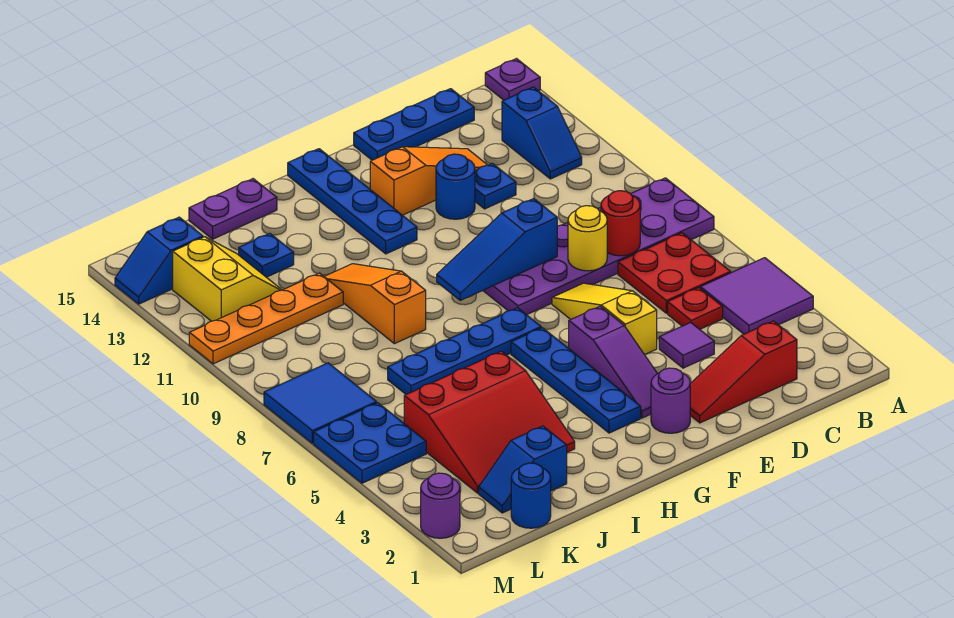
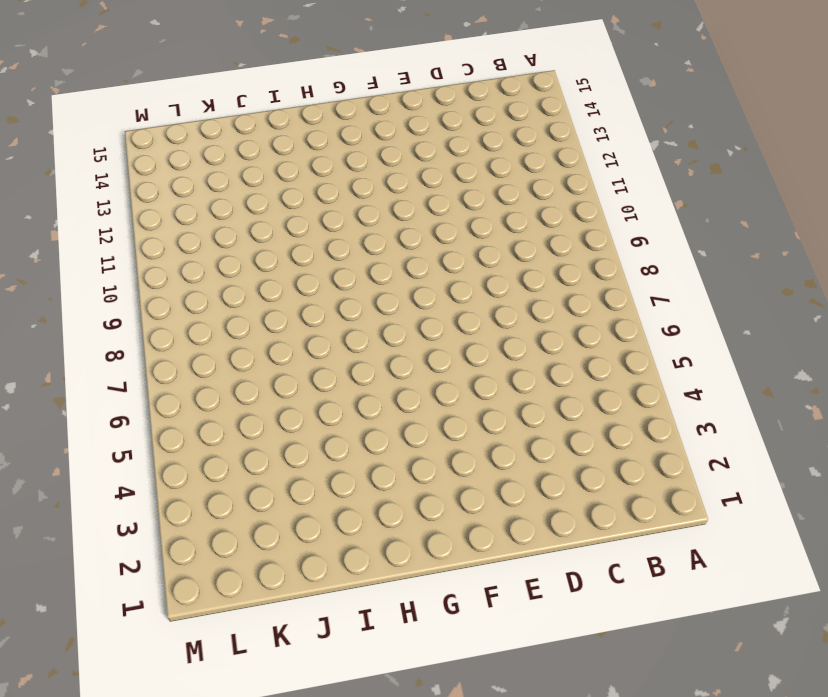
none -> purple tile A4:B5 level 1
none -> purple plate A8:F9 level 1
none -> purple plate A15 level 1
none -> red plate B6:C7 level 1

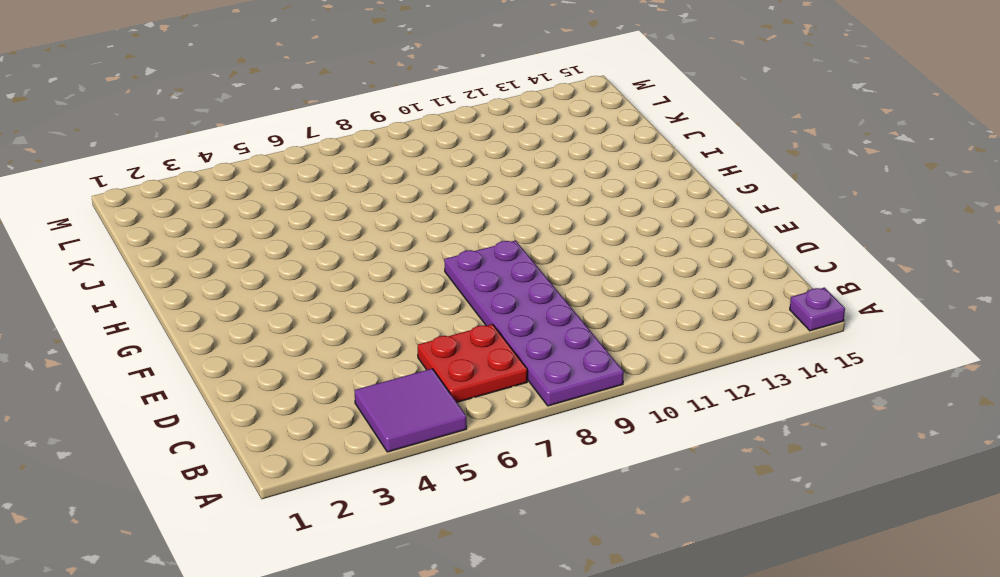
none -> blue slope B12:B13 level 1 top 13
none -> red slope C2:E2 level 1 top C
none -> red plate C5 level 1
none -> blue plate C15:E15 level 1

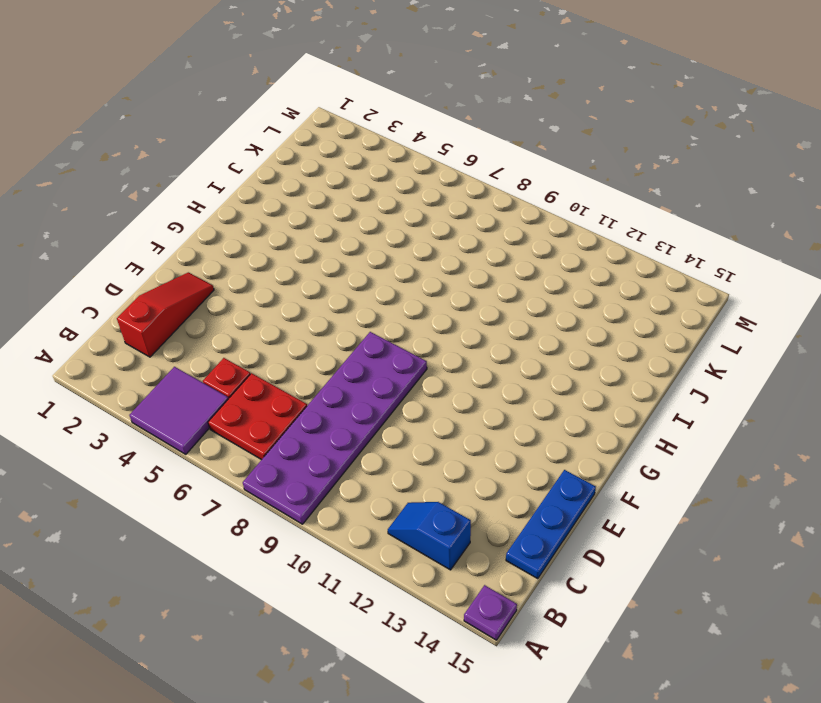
none -> purple tile D4 level 1
none -> blue plate D12 level 1
none -> orange slope D13:F13 level 1 top F
none -> yellow slope E5:E7 level 1 top 5

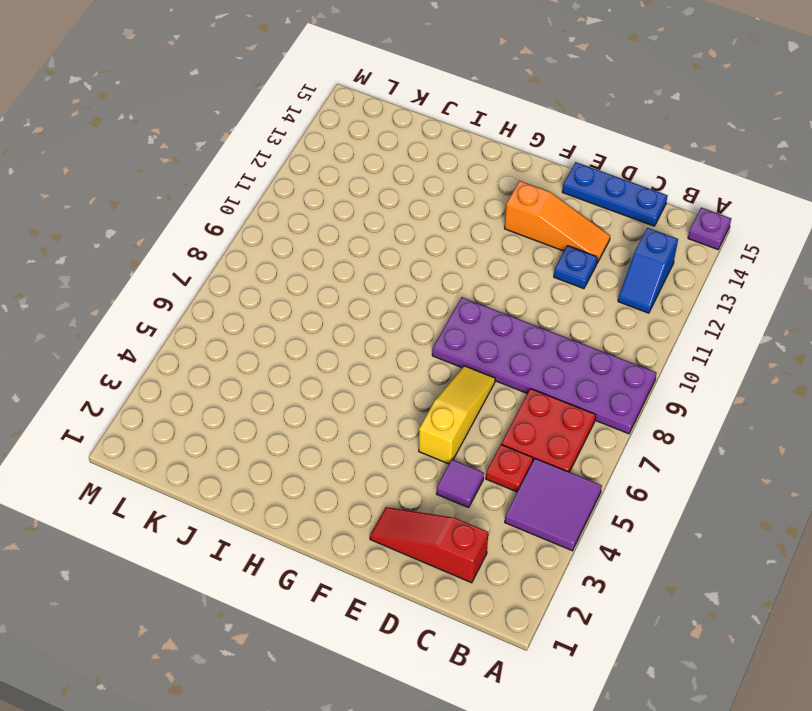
none -> blue round brick E12 level 1
none -> purple round brick F2 level 1
none -> purple slope F3:F5 level 1 top 5
none -> blue plate G3:G6 level 1

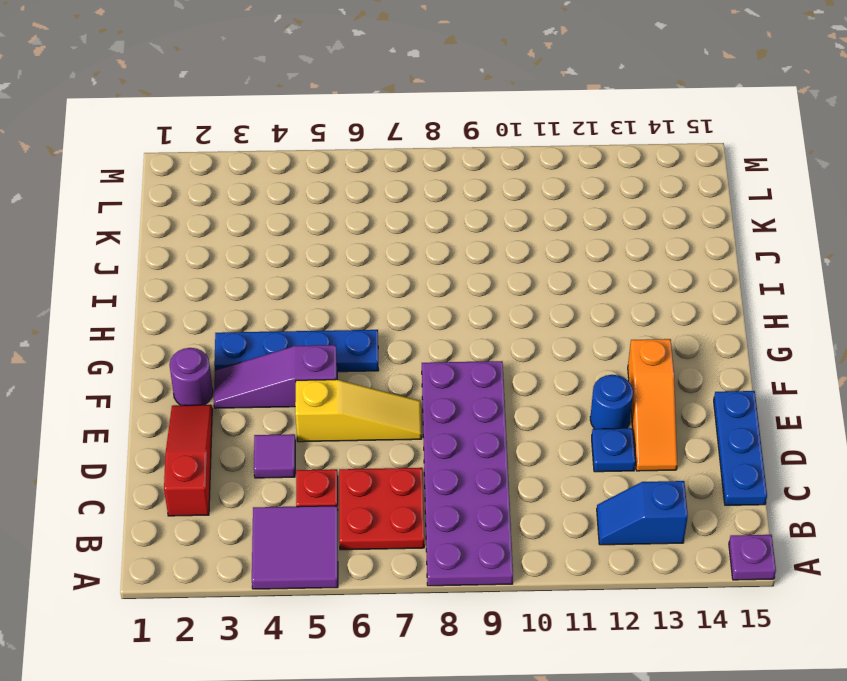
none -> blue plate G7:J7 level 1
none -> blue plate G12:G15 level 1
none -> red slope I3:K5 level 1 top 5
none -> orange slope I9:I11 level 1 top 9

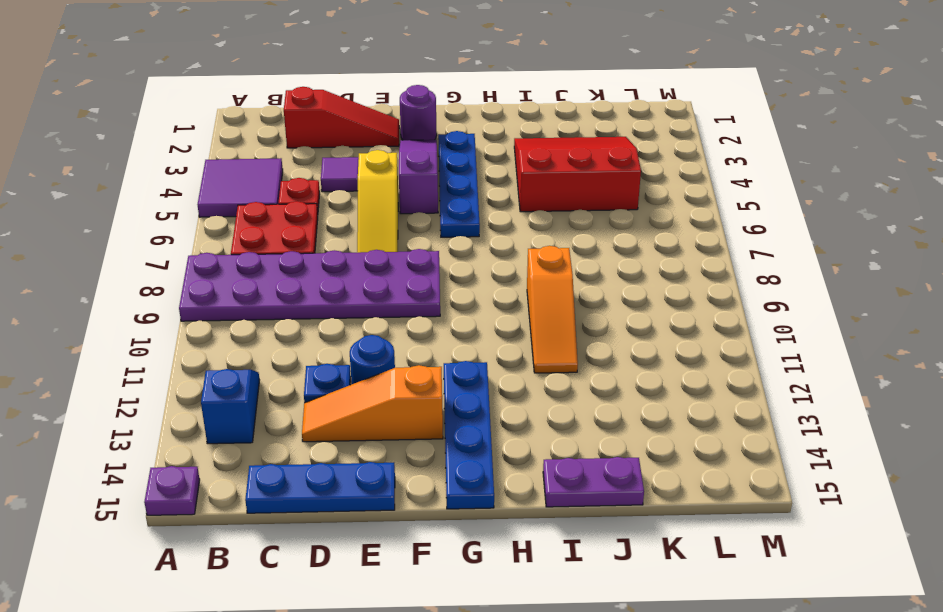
none -> blue plate G7:J7 level 1
none -> blue slope J2:K2 level 1 top J
none -> orange plate J11:M11 level 1
none -> blue plate J13 level 1

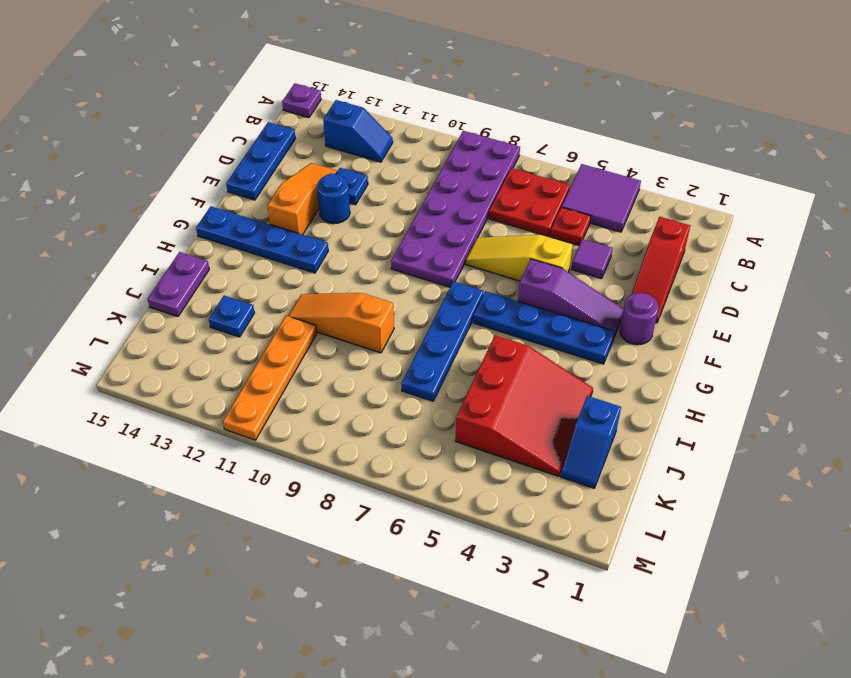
none -> blue round brick K1 level 1
none -> yellow slope K12:L13 level 1 top L
none -> blue plate L5:M6 level 1
none -> blue tile L7:M8 level 1

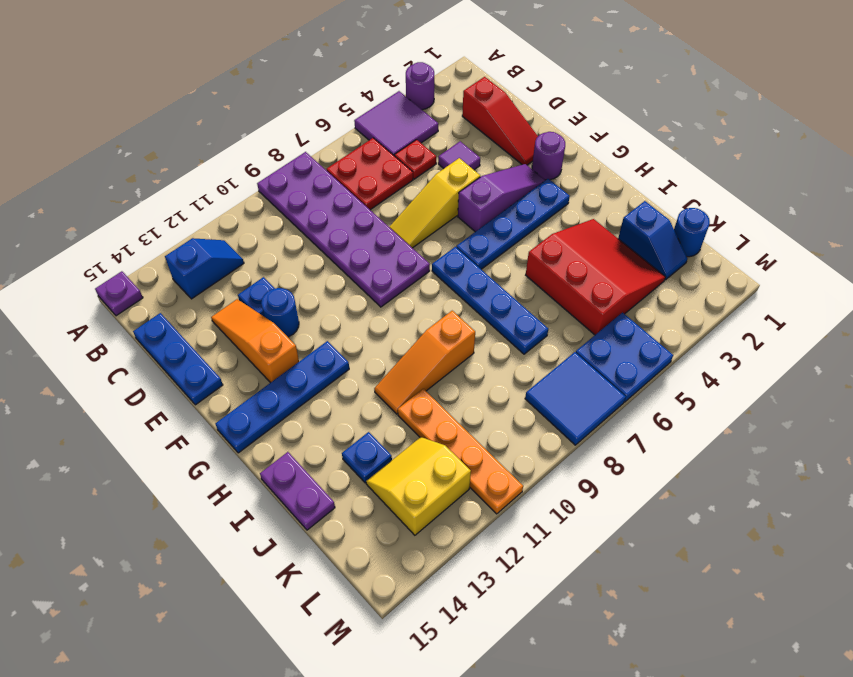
purple round brick A3 level 1 -> purple round brick M2 level 1
none -> blue slope L14:M14 level 1 top L
none -> red round brick C8 level 2
none -> yellow round brick D8 level 2
none -> blue slope E9:G9 level 2 top E

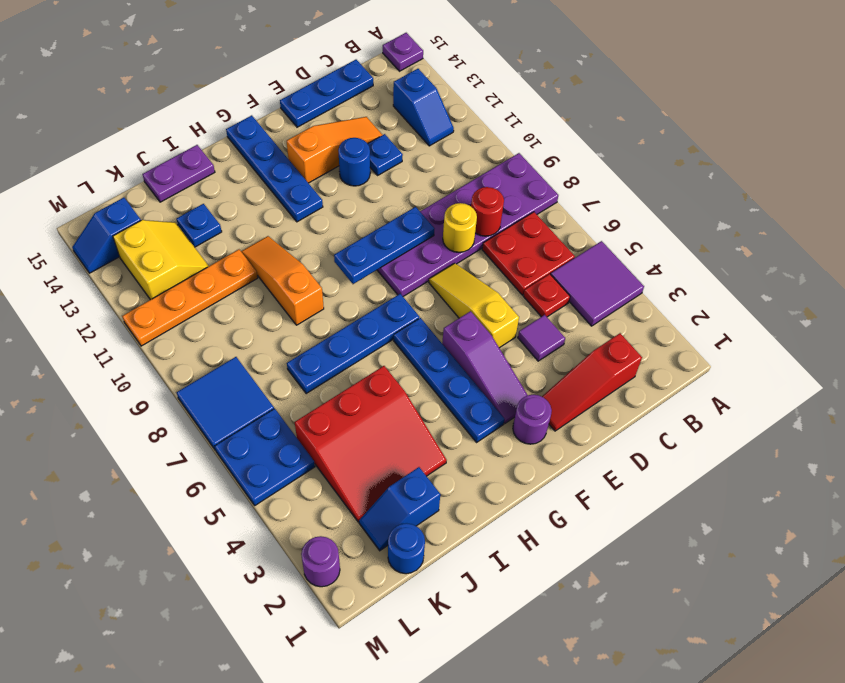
blue plate E9:G9 level 2 -> blue slope E9:G9 level 2 top E

